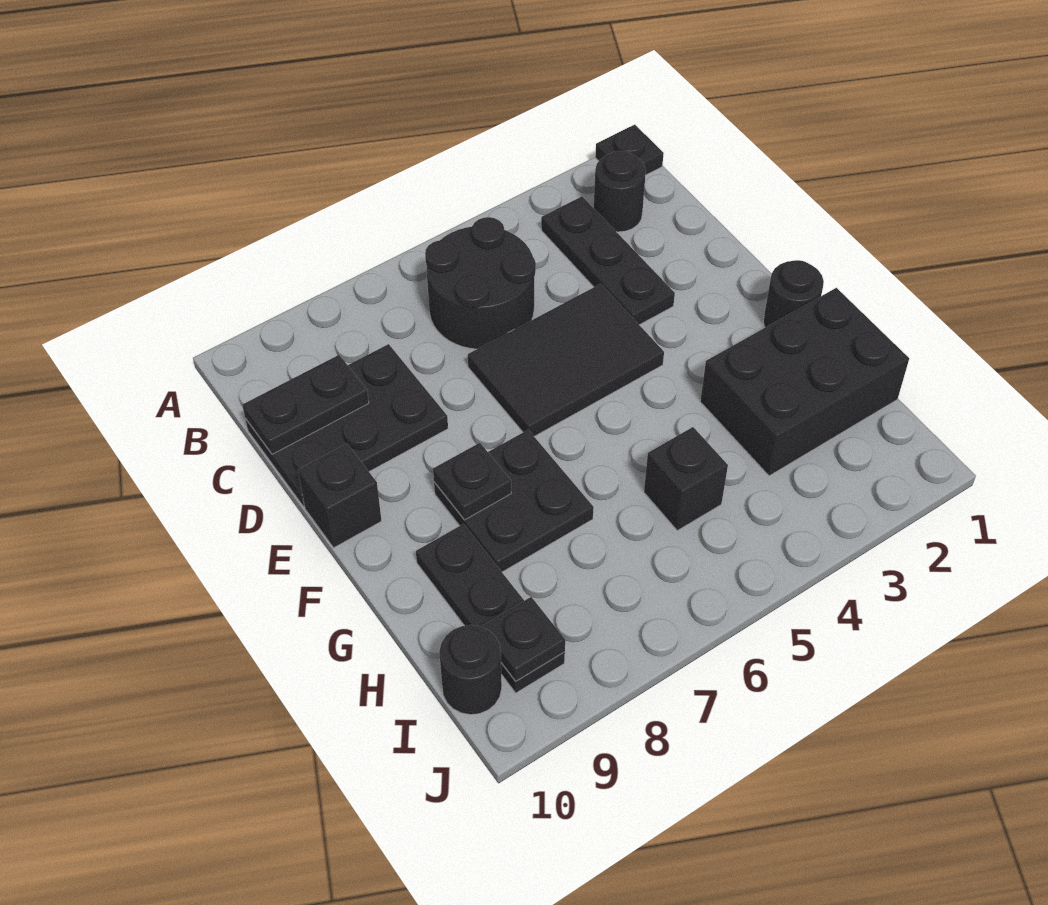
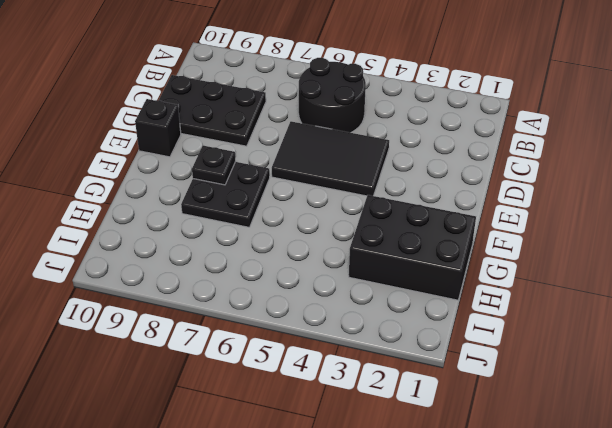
none -> black plate A1 level 1
none -> black round brick B2 level 1
none -> black plate B3:D3 level 1

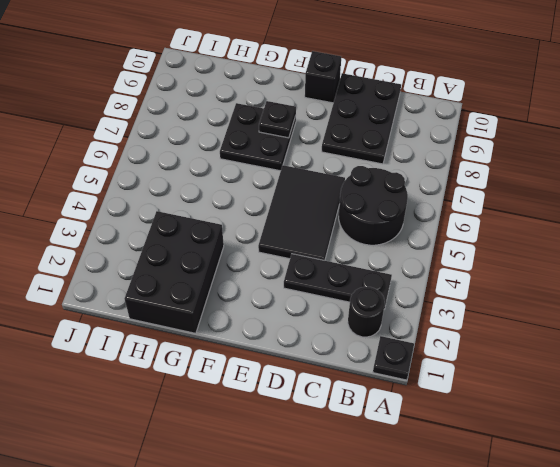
none -> black round brick F1 level 1
none -> black plate G9:I9 level 1
none -> black brick H5 level 1

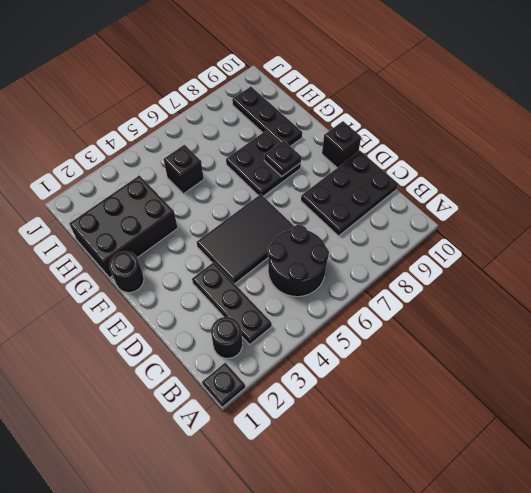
none -> black round brick I10 level 1
none -> black plate C9:C10 level 2
none -> black plate I9 level 2

